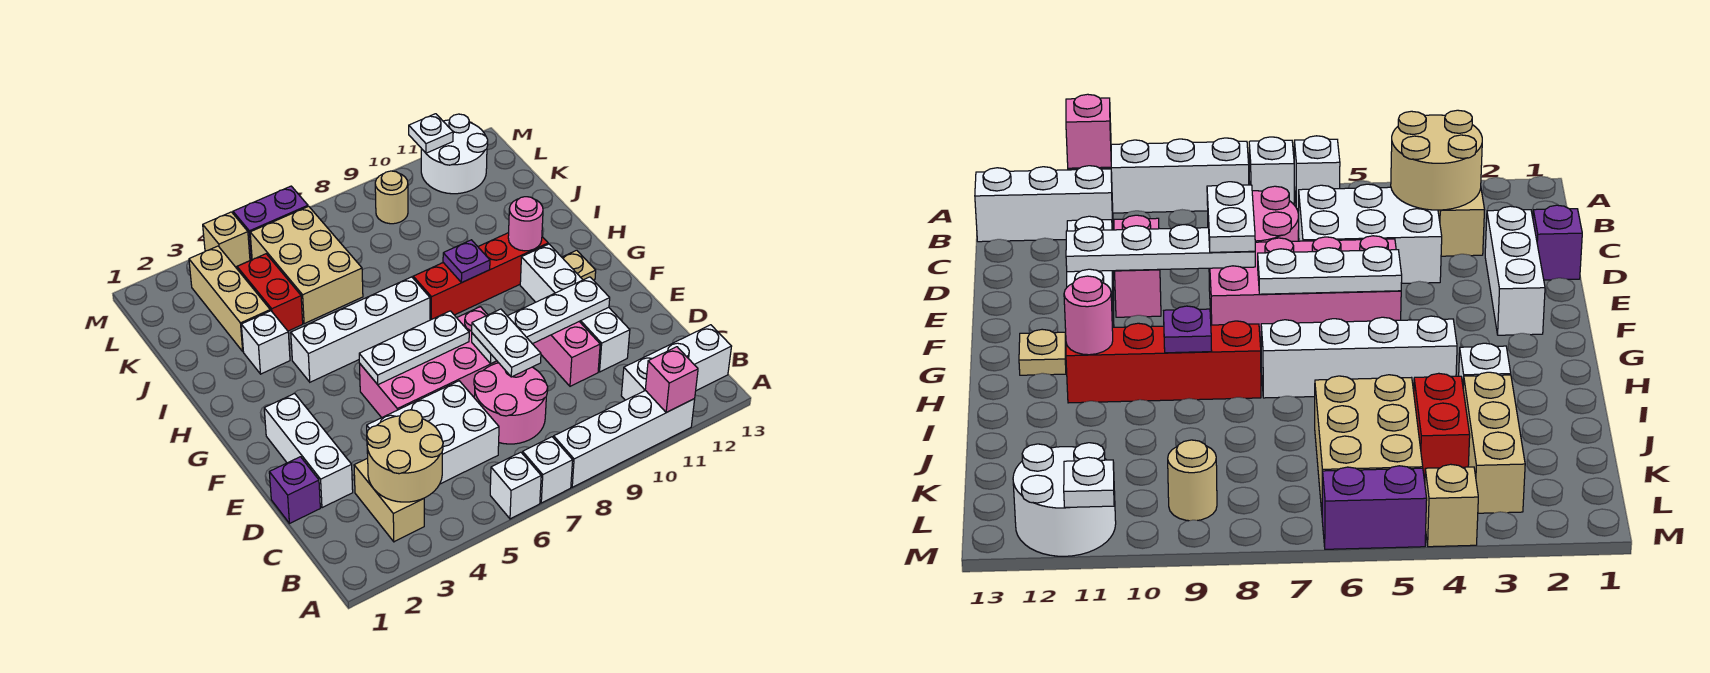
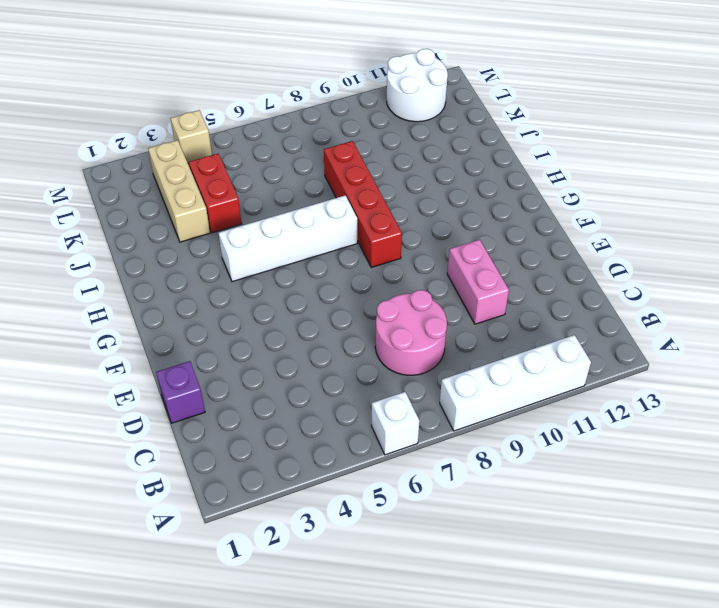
red brick G8:J8 level 1 -> red brick H8:H11 level 1
none -> white brick A7 level 1
none -> tan brick B3:C3 level 1
none -> white brick B11:B13 level 1
none -> white brick C4:D6 level 1

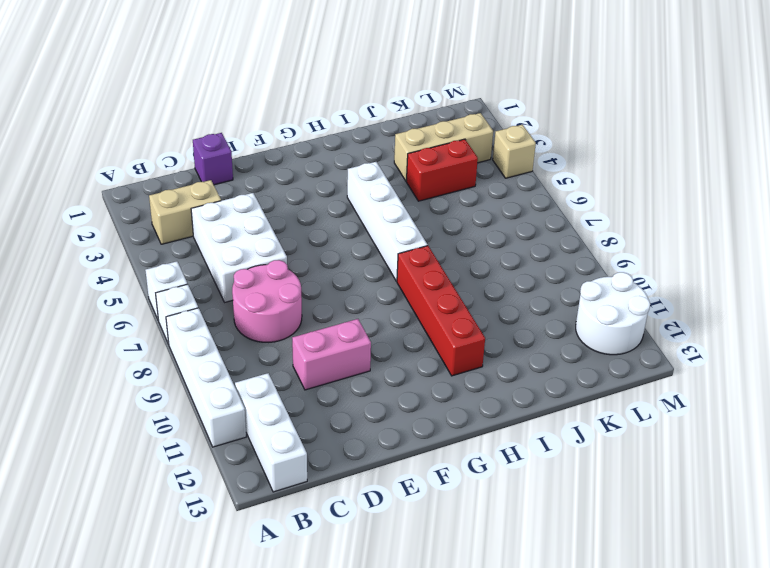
none -> white brick D2:F2 level 1
none -> white brick D11:G11 level 1
none -> pink brick E5:F8 level 1
none -> tan plate G12 level 1

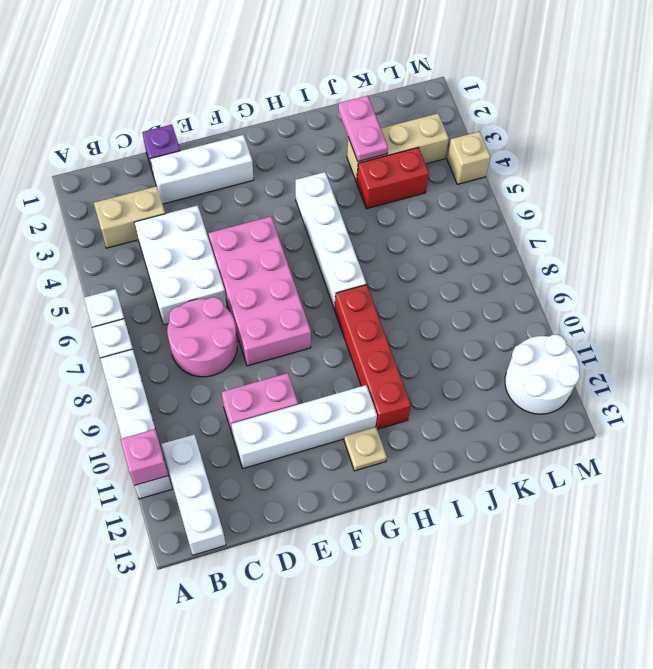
pink plate J2:J3 level 2 -> none
none -> white brick I3 level 1
none -> tan brick J5:L6 level 1
none -> tan round brick L9 level 1
none -> purple brick M5:M6 level 1

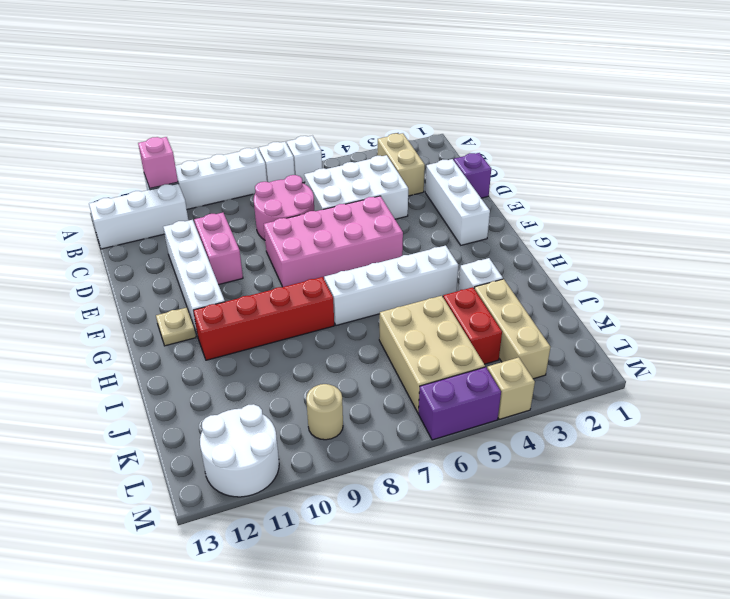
none -> tan round brick B3:C4 level 2
none -> white plate E8:E11 level 2
none -> white plate F5:F7 level 2
none -> purple plate H9 level 2

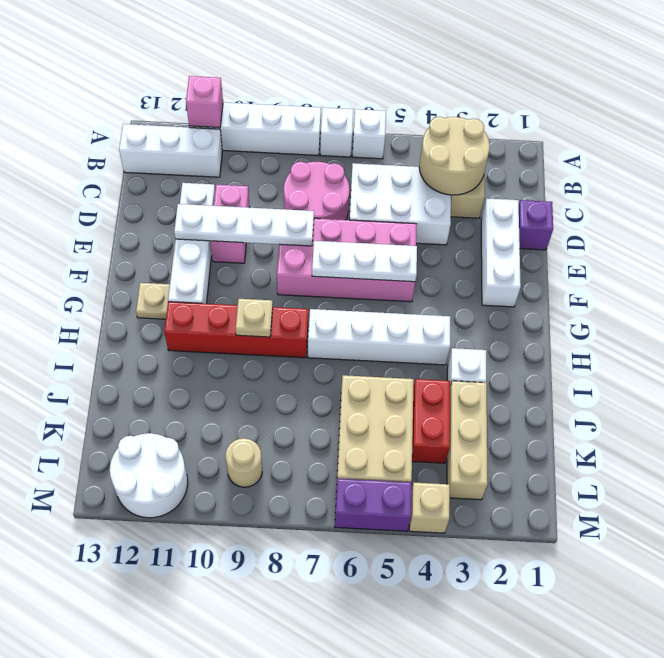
tan plate H9 level 2 -> purple plate H9 level 2
none -> pink round brick H11 level 2
none -> white plate M11 level 2
none -> white plate D8:E8 level 3

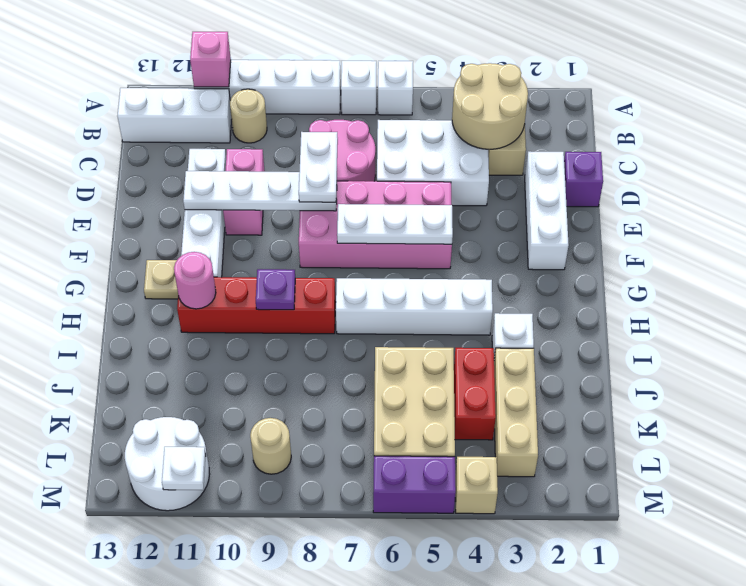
tan round brick B10 level 1 -> none

